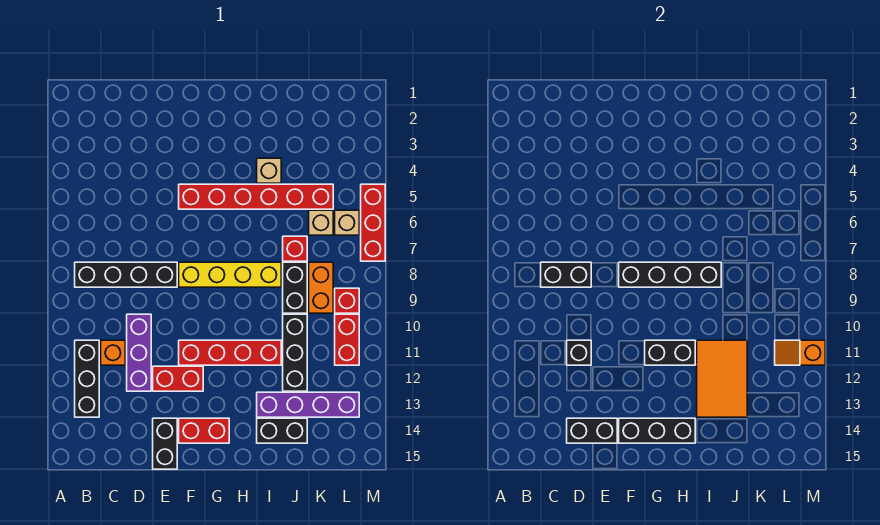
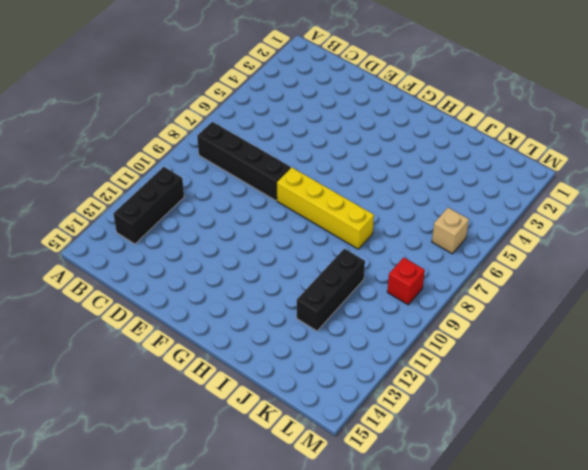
none -> orange brick C11 level 1
none -> purple brick D10:D12 level 1
none -> red brick E12:F12 level 1
none -> black brick E14:E15 level 1

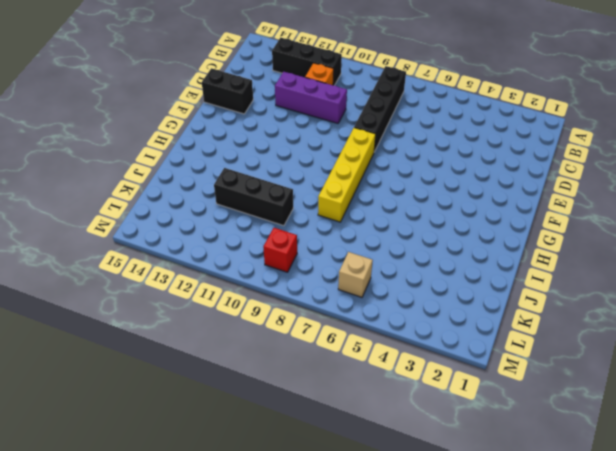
none -> red brick E12:F12 level 1
none -> red brick F5:K5 level 1
none -> red brick F11:I11 level 1
none -> red brick F14:G14 level 1

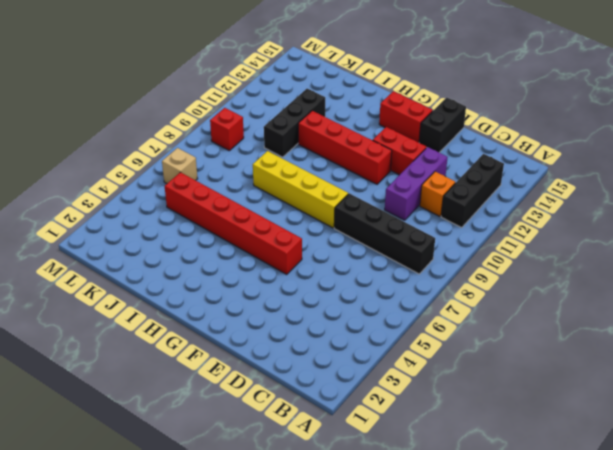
none -> tan brick I4 level 1
none -> purple brick I13:L13 level 1
none -> black brick I14:J14 level 1
none -> red brick J7 level 1

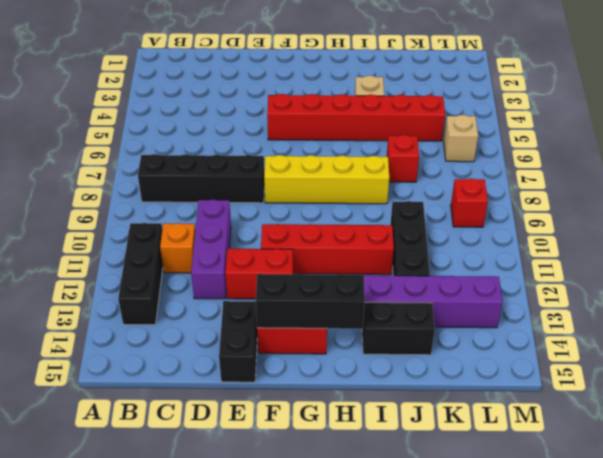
none -> black brick J8:J9 level 1
none -> tan brick K6 level 1
none -> orange brick K8:K9 level 1
none -> red brick L10:L11 level 1

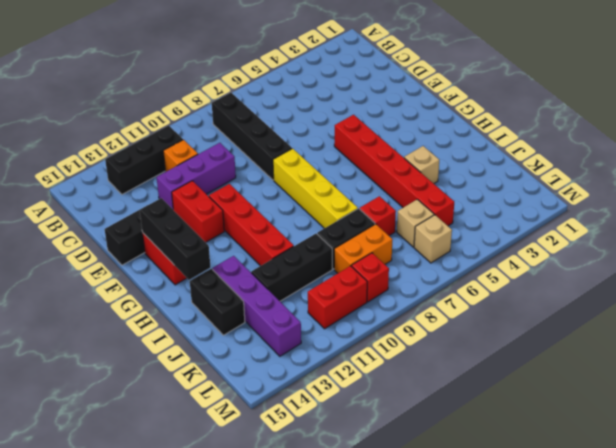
none -> red brick M5:M7 level 1
none -> black brick C8:D8 level 2
none -> black brick D11 level 2
none -> black brick D14:E14 level 2

